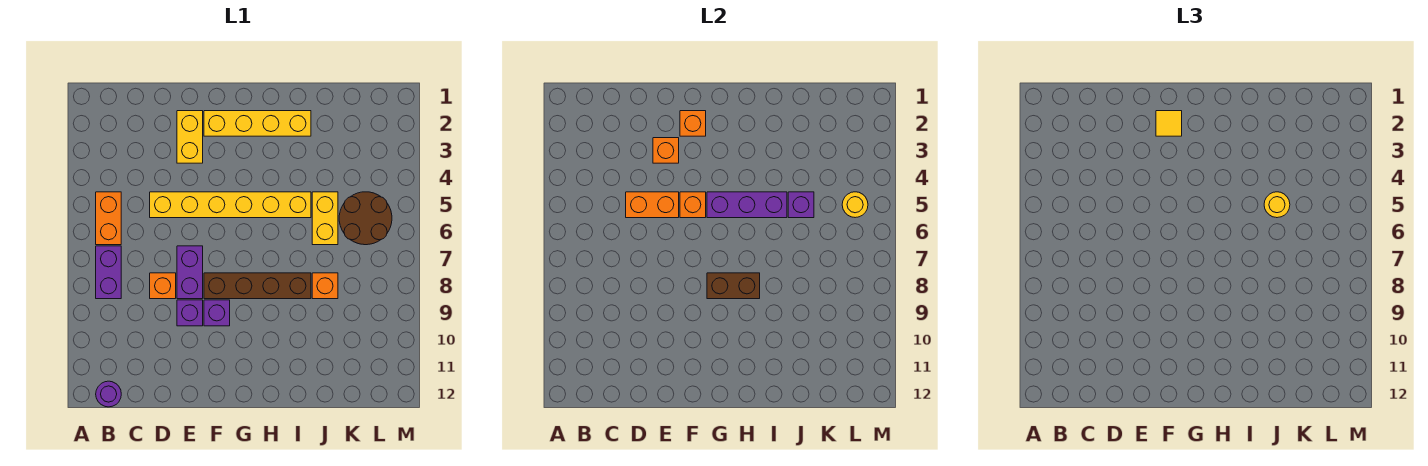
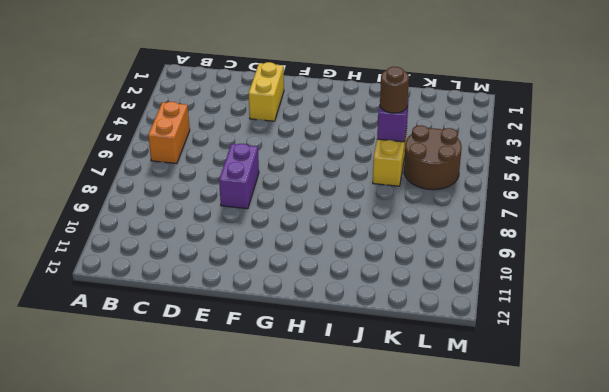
brown round brick J5 level 3 -> yellow round brick J5 level 3
none -> purple brick B7:B8 level 1
none -> purple round brick B12 level 1
none -> yellow brick D5:I5 level 1

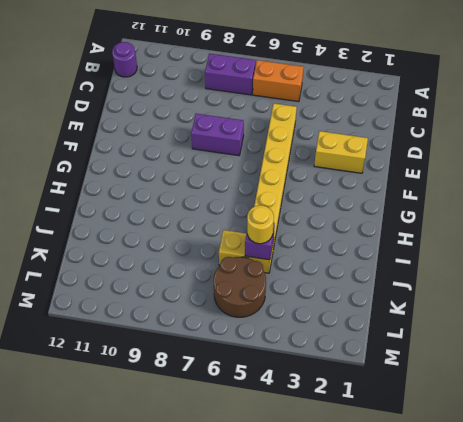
none -> orange brick D8 level 1
none -> purple brick E9 level 1
none -> yellow brick F2:I2 level 1

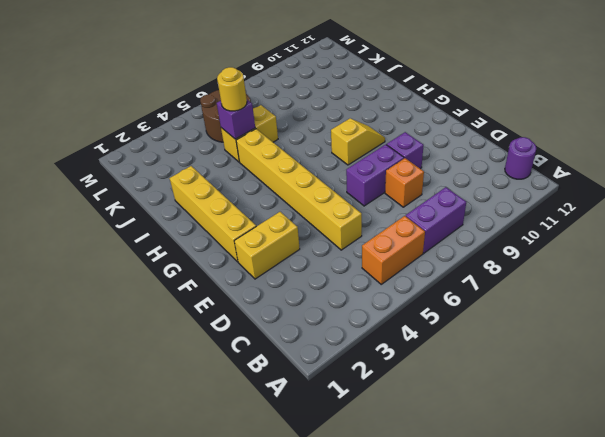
yellow slope G8:G9 level 1 top 8 -> brown brick F8:I8 level 1
none -> purple brick F9 level 1
none -> orange brick J8 level 1
none -> orange brick D5:E5 level 2

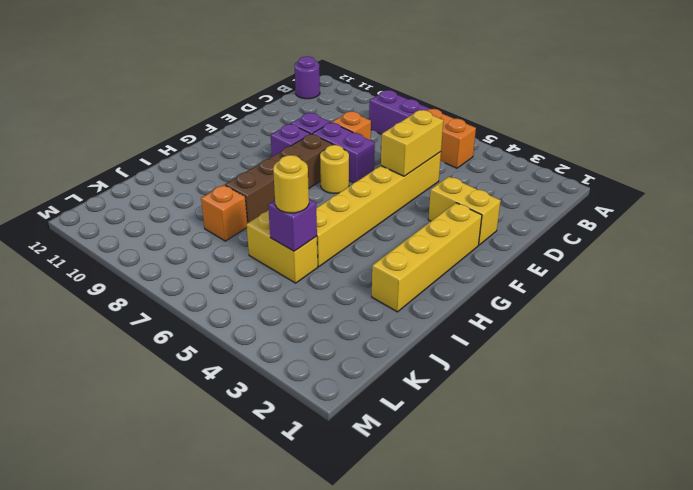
yellow brick D5:E5 level 2 -> orange brick D5:E5 level 2
yellow round brick F7 level 1 -> yellow round brick L5 level 2
none -> brown round brick K5:L6 level 1
none -> orange brick E3 level 2
none -> orange brick F2 level 2

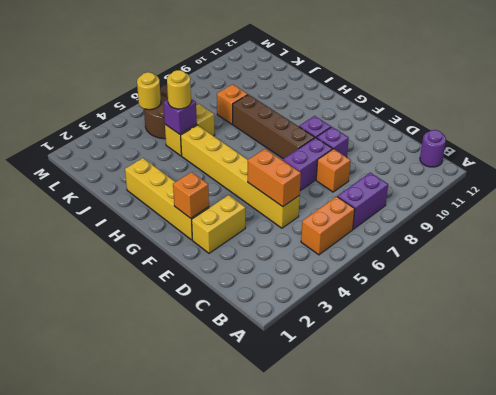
none -> orange brick E3 level 2
none -> orange brick F5 level 2
none -> purple brick G5:I5 level 2

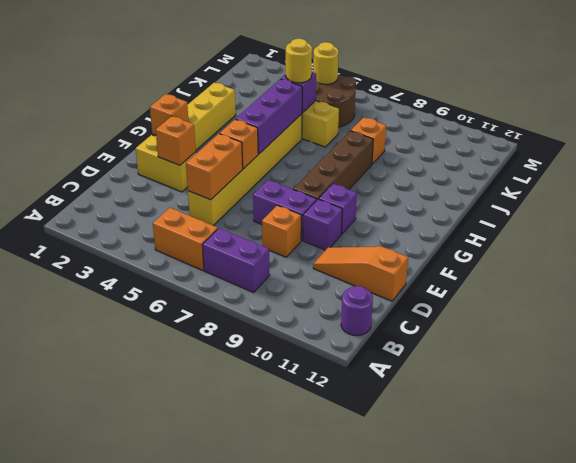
orange slope D10:D12 level 1 top 12 -> none
none -> brown brick G8:H8 level 2
none -> yellow tile F2 level 3

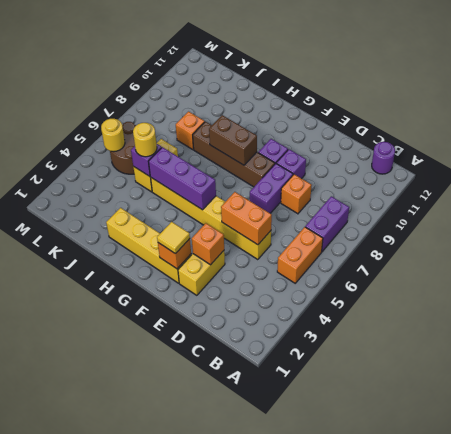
none -> orange brick F5 level 2

